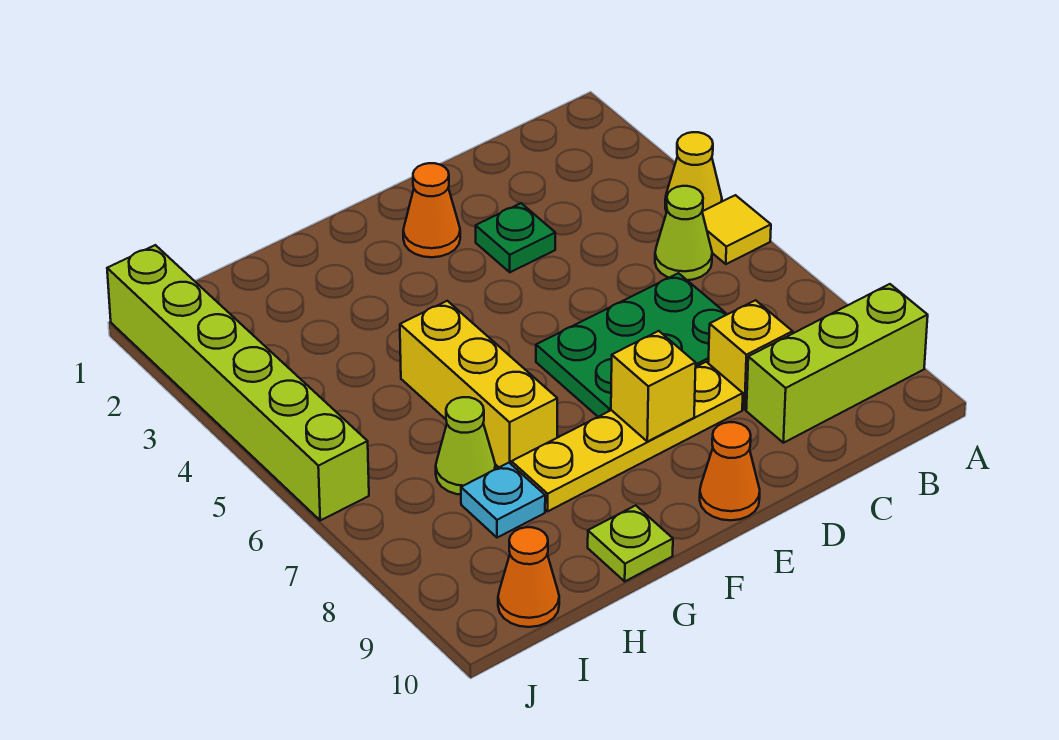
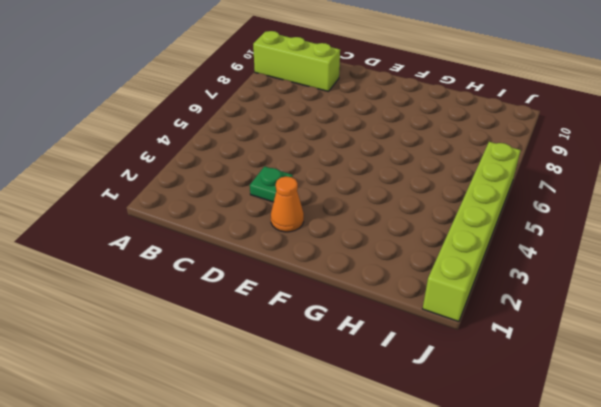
none -> yellow cone A4 level 1
none -> yellow tile A5 level 1
none -> lime cone B5 level 1

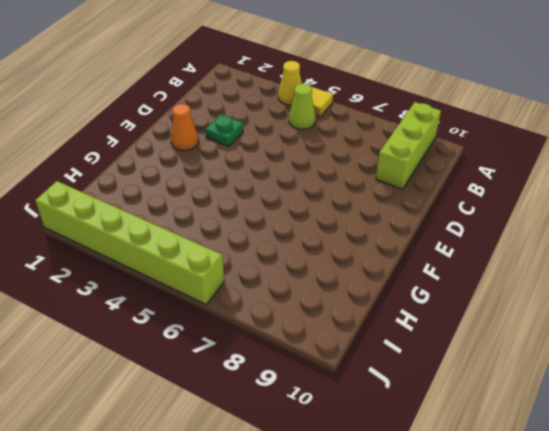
none -> green plate C6:E7 level 1
none -> yellow brick C8 level 1
none -> yellow plate D8:G8 level 1

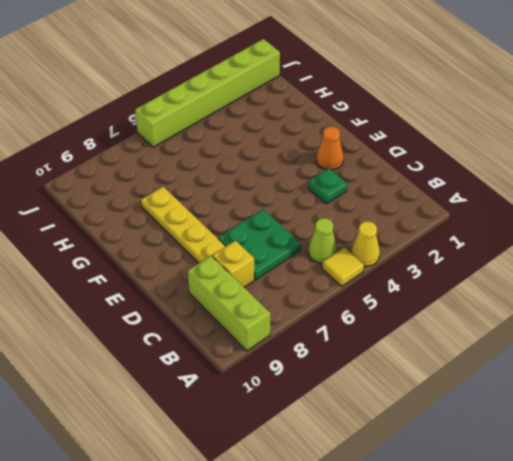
green plate C6:D7 level 1 -> green plate C6:E7 level 1
none -> orange cone E10 level 1
none -> yellow brick G5:G7 level 1
none -> lime plate G10 level 1

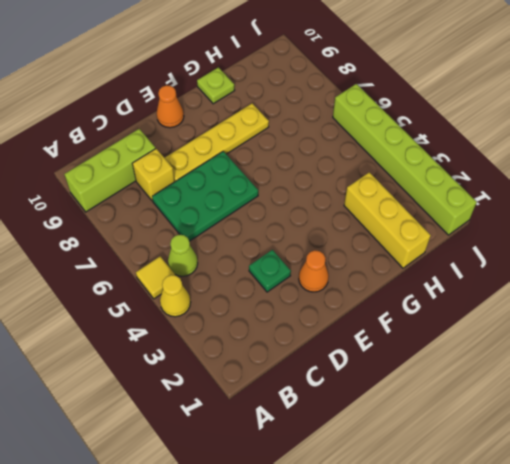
yellow brick H1:H3 level 1 -> yellow brick G5:G7 level 1
none -> lime cone H7 level 1
none -> cyan plate H8 level 1
none -> orange cone I10 level 1

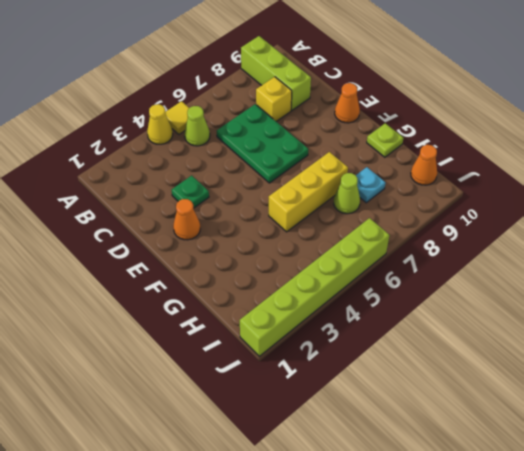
none -> yellow plate D8:G8 level 1
none -> yellow brick E8 level 2

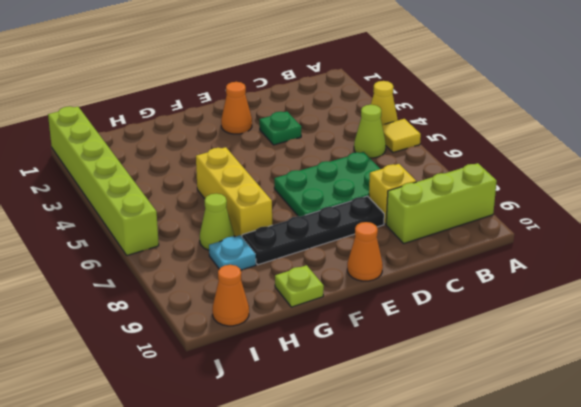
black plate D8:G8 level 1 -> yellow plate D8:G8 level 1
none -> yellow brick E8 level 2

